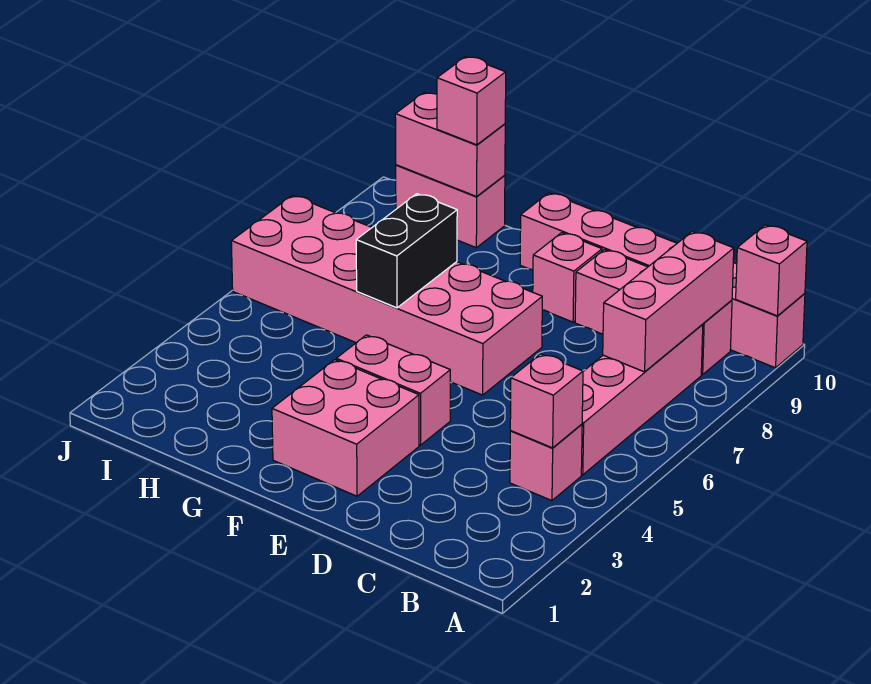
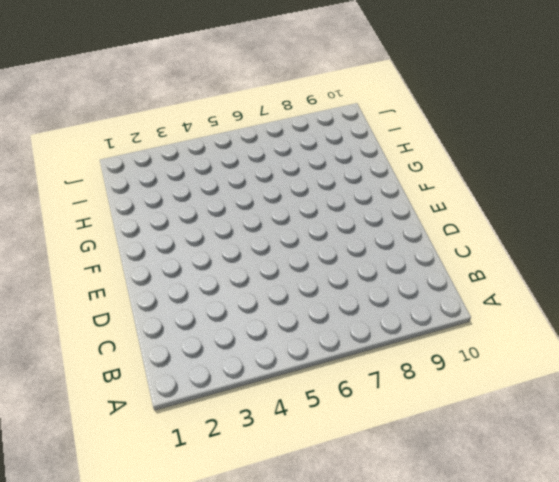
none -> pink brick A10:F10 level 1
none -> pink brick B4 level 1
none -> pink brick B5:B8 level 1

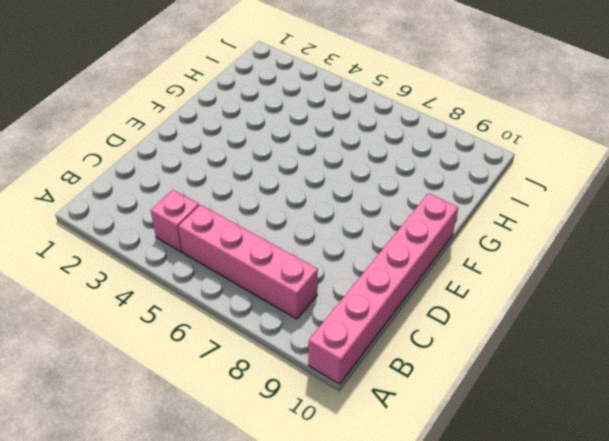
none -> pink brick B9:D9 level 1
none -> pink brick E2:F3 level 1
none -> pink brick E4:F4 level 1

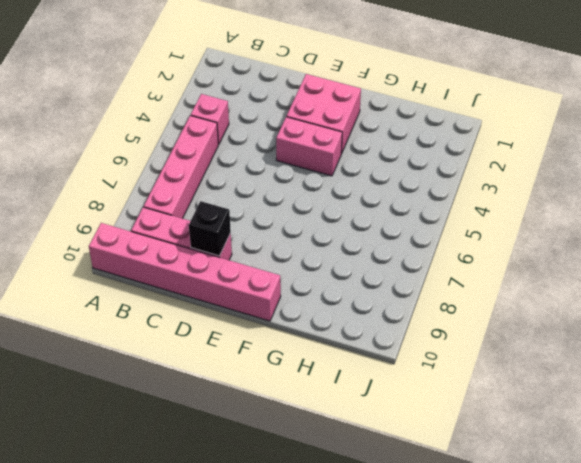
black brick D9 level 2 -> none
none -> pink brick E6:J7 level 1
none -> pink brick E9 level 1
none -> pink brick H10:I10 level 1

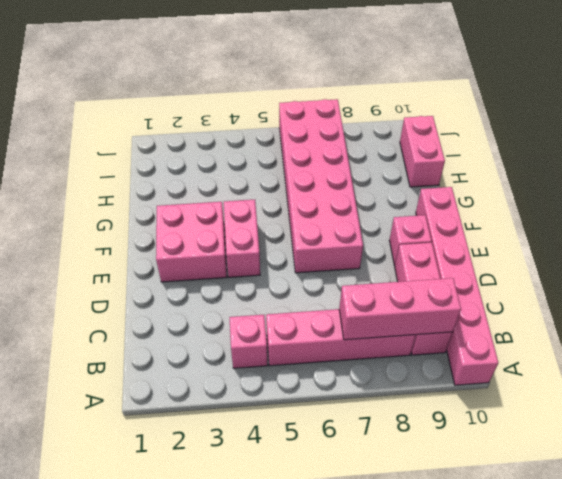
none -> pink brick A10 level 2
none -> pink brick B4 level 2
none -> black brick G6:G7 level 2

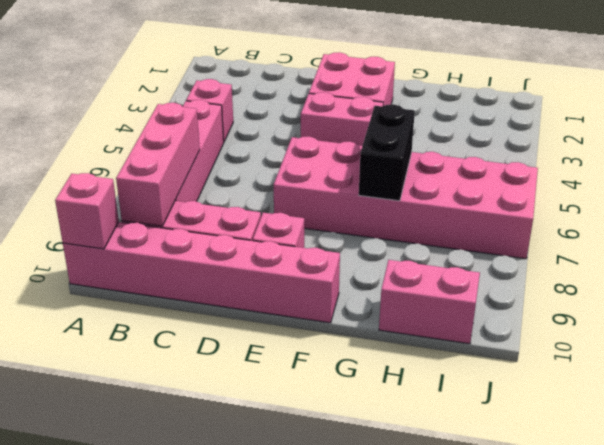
none -> pink brick B4 level 2
none -> pink brick H10:I10 level 2
none -> pink brick H10 level 3

